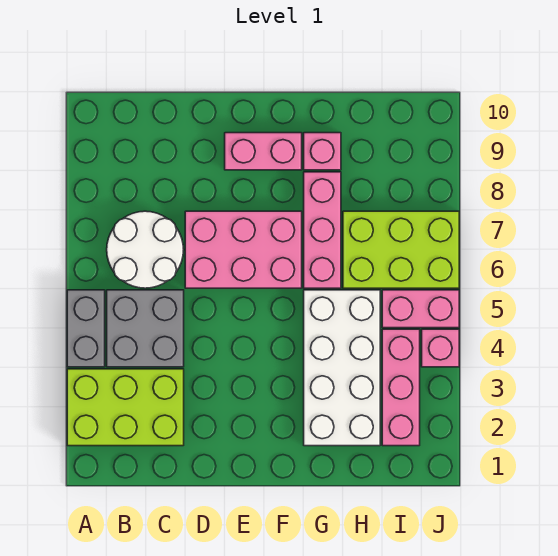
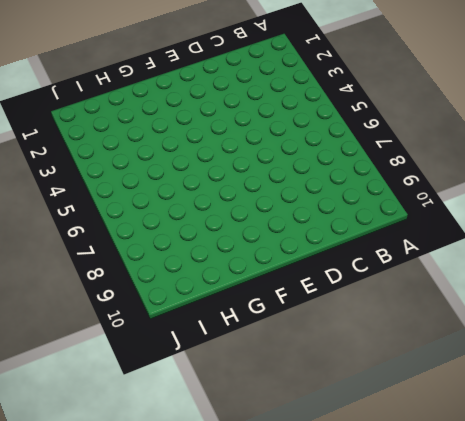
none -> lime brick A2:C3 level 1
none -> grey brick A4:A5 level 1
none -> grey brick B4:C5 level 1

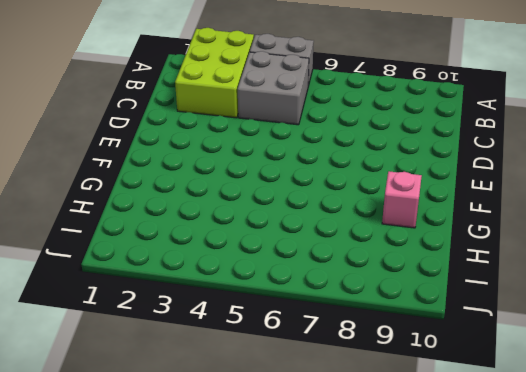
none -> white round brick B6:C7 level 1
none -> pink brick D6:F7 level 1
none -> pink brick E9:F9 level 1

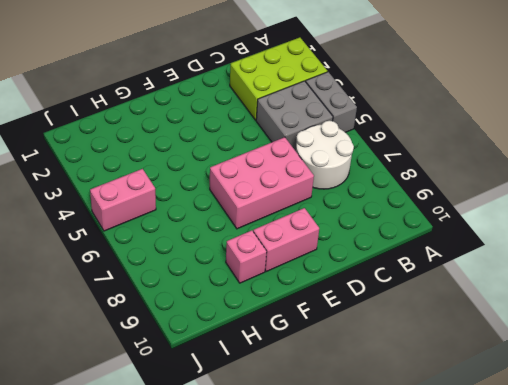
none -> white brick G2:H5 level 1
none -> pink brick G6:G8 level 1
none -> lime brick H6:J7 level 1

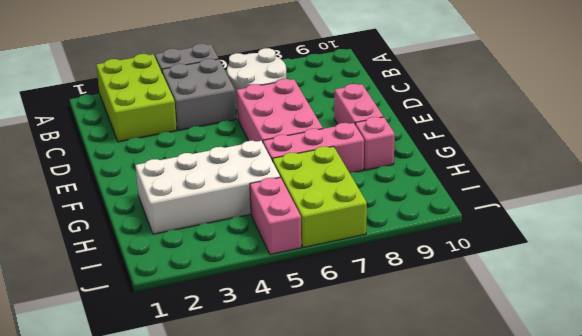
none -> pink brick I2:I4 level 1
none -> pink brick J4 level 1

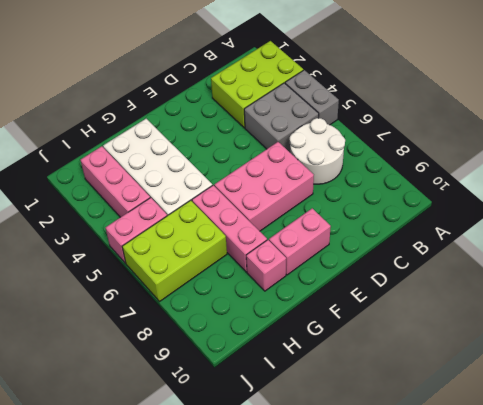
none -> pink brick J4 level 1

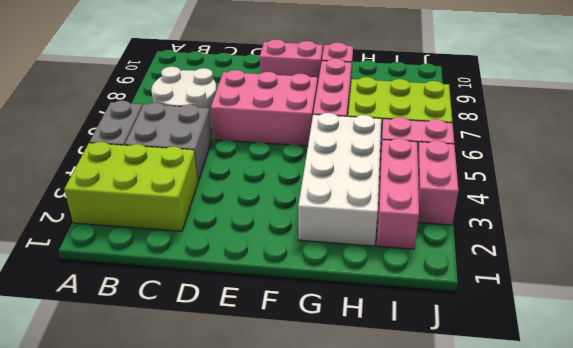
pink brick J3:J4 level 1 -> pink brick J4 level 1

